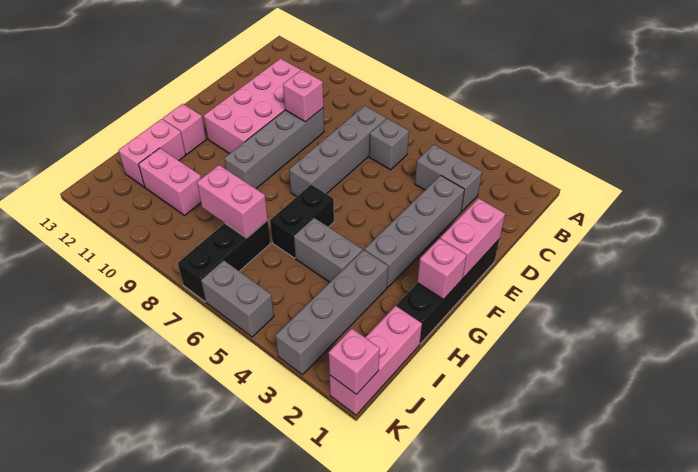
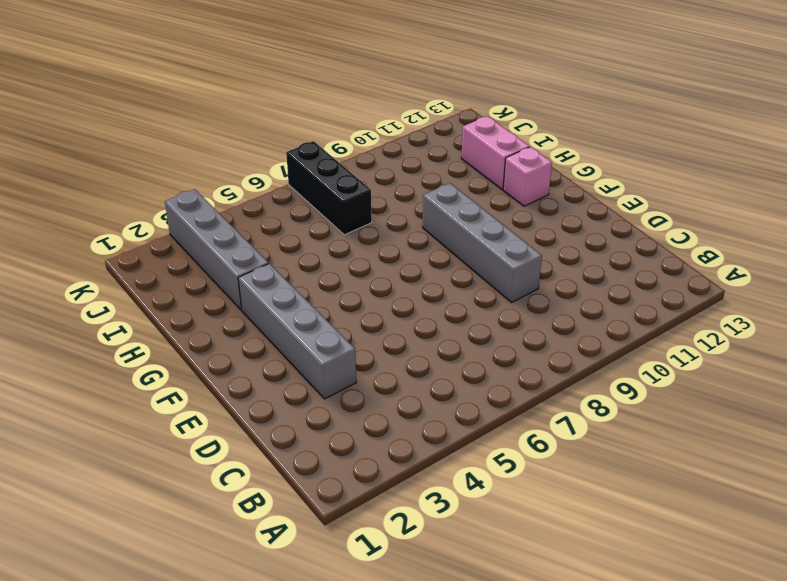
none -> grey brick C3:C4 level 1
none -> grey brick C6 level 1
none -> grey brick C7:F7 level 1

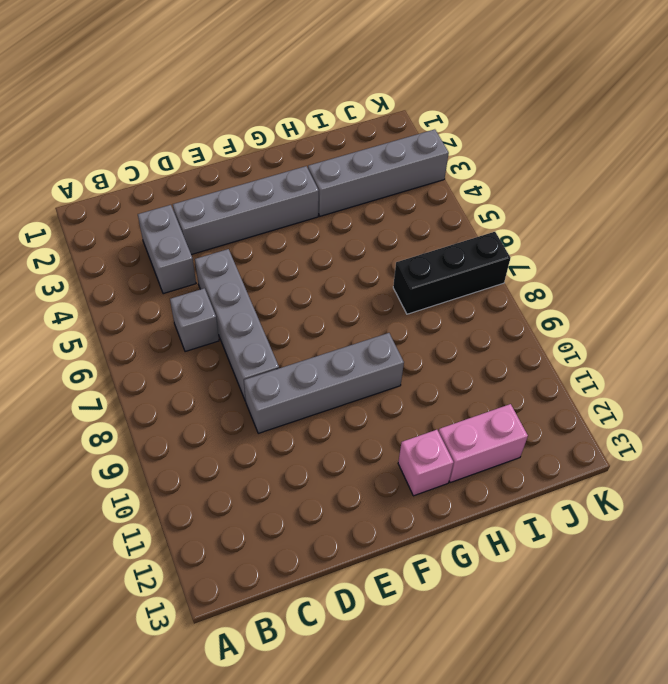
grey brick D5:D8 level 1 -> grey brick C7:F7 level 1
none -> pink brick C10:F11 level 1
none -> black brick E1:H1 level 1
none -> black brick G6:H6 level 1

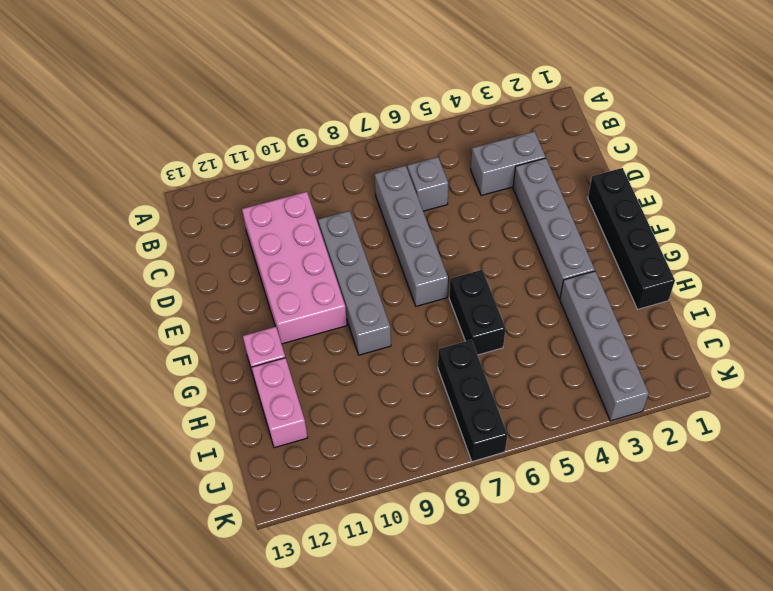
none -> grey brick H4:H5 level 1
none -> pink brick I1:K1 level 1
none -> pink brick I10:I11 level 1

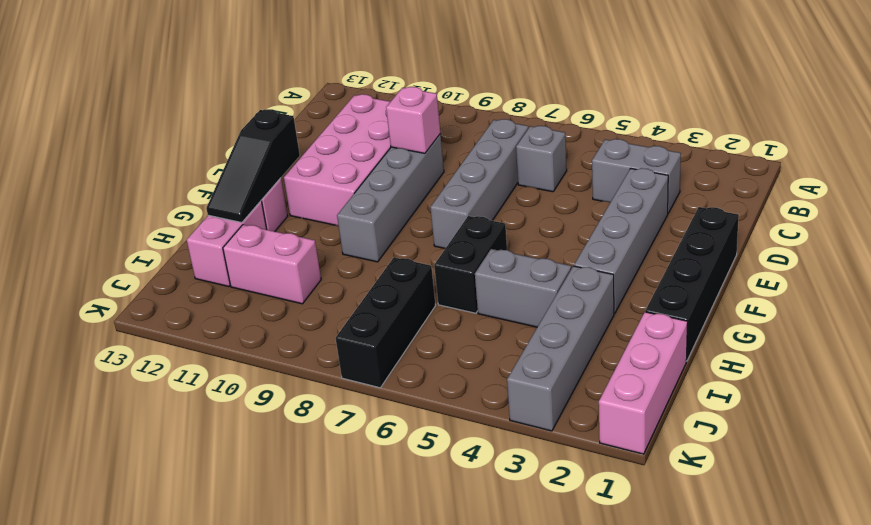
black slope F12:H12 level 2 top F -> none
none -> grey brick K5:K6 level 1
none -> pink brick E1:F1 level 2
none -> pink brick G1 level 2

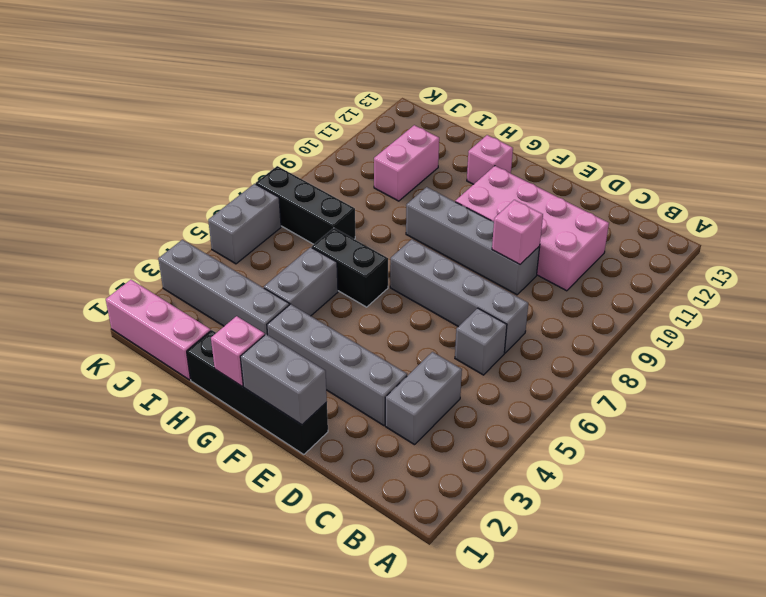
grey brick E1:F1 level 2 -> pink brick E1:F1 level 2
none -> pink brick H12:I12 level 1
none -> pink brick I7:I8 level 2
none -> pink brick K1 level 2

